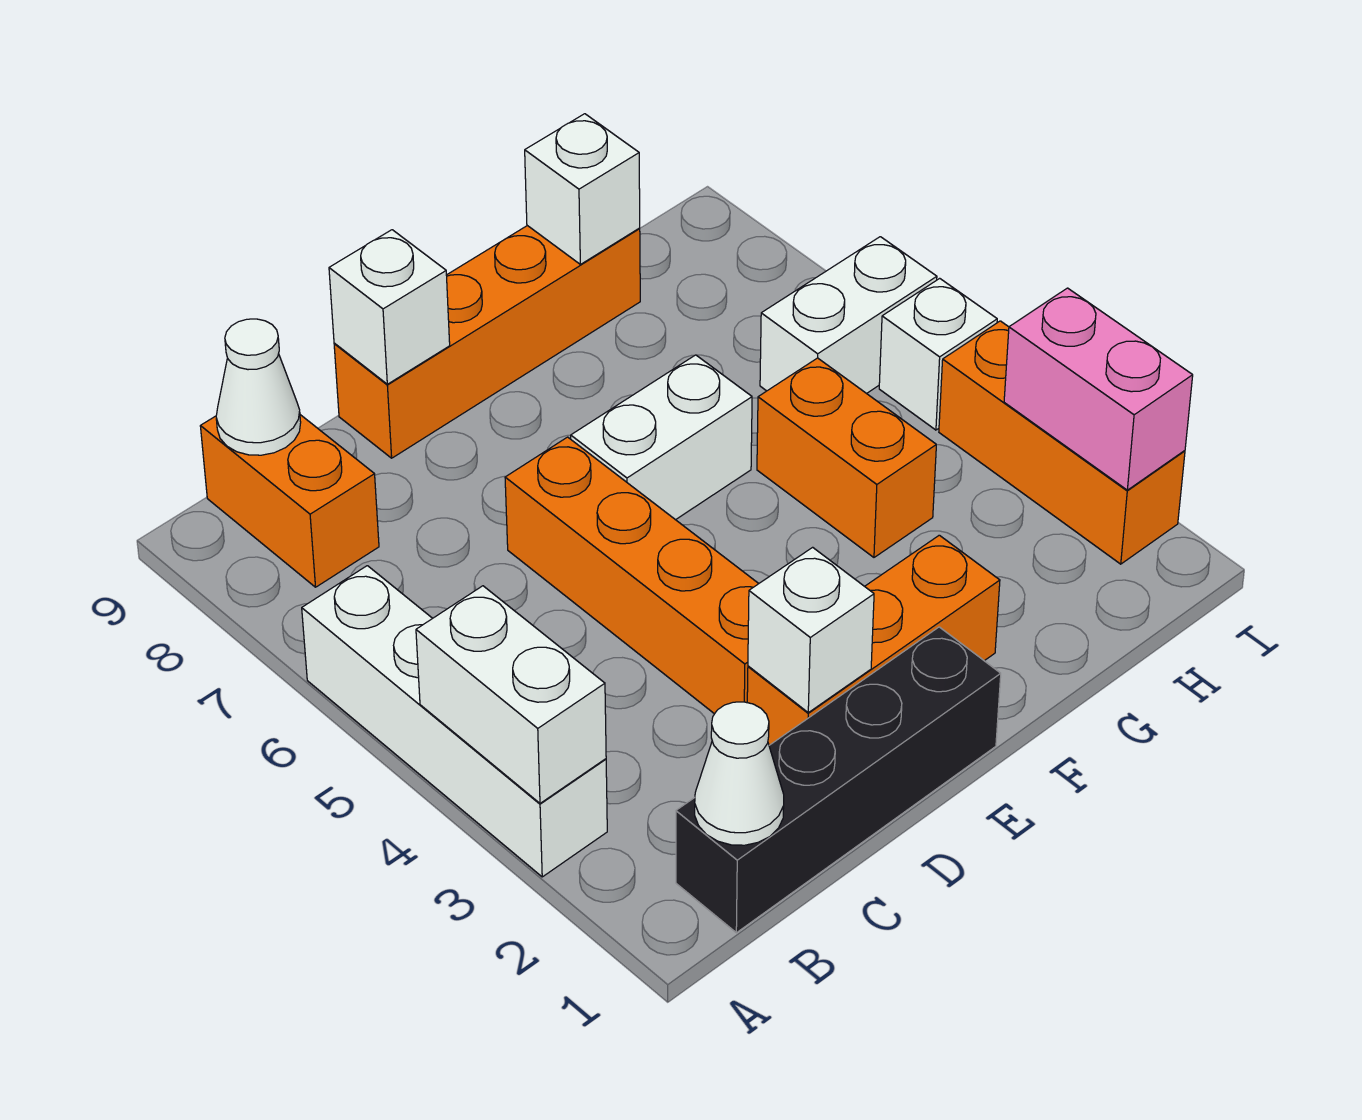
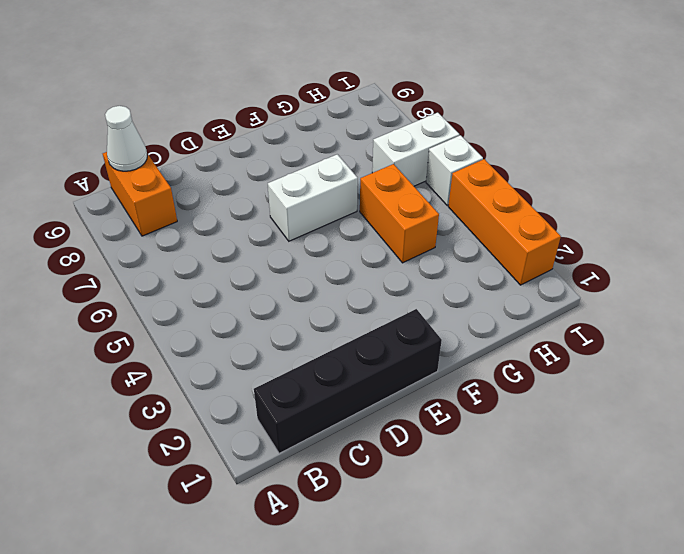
none -> white brick A3:A6 level 1
none -> orange brick D2:F2 level 1
none -> orange brick D3:D6 level 1

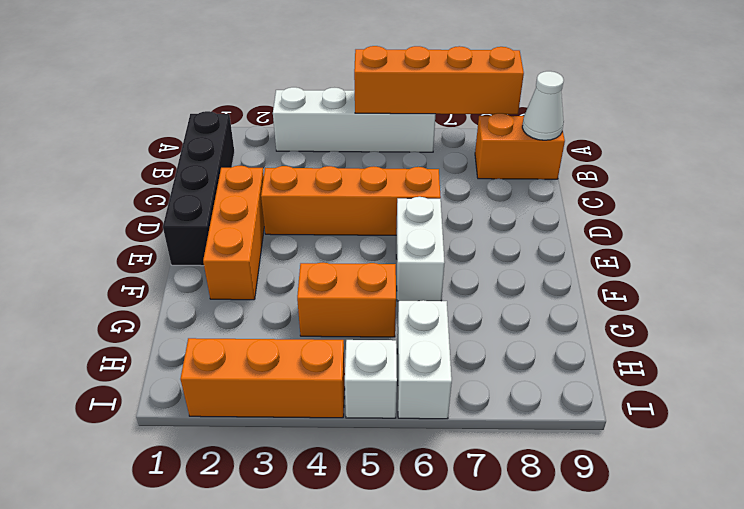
orange brick A5:A8 level 2 -> orange brick D9:G9 level 1
none -> white brick A3:A4 level 2
none -> white cone B1 level 2
none -> white brick D2 level 2

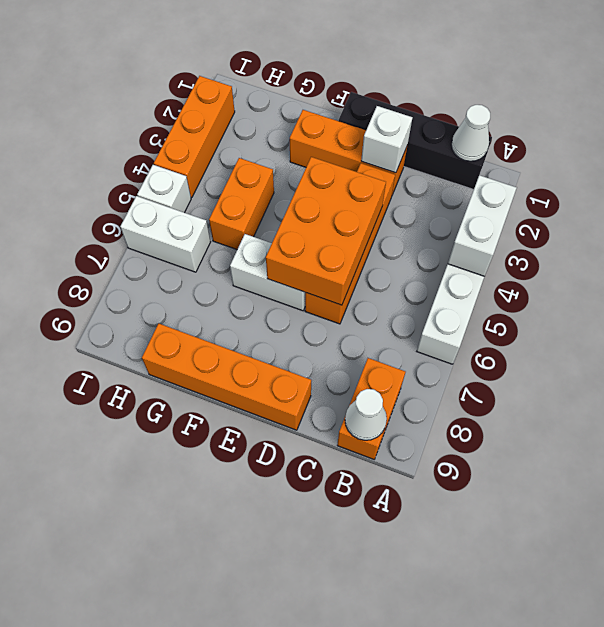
orange brick D4:E6 level 2 -> none
none -> white brick D9 level 2
none -> white brick G9 level 2
none -> pink brick I2:I3 level 2

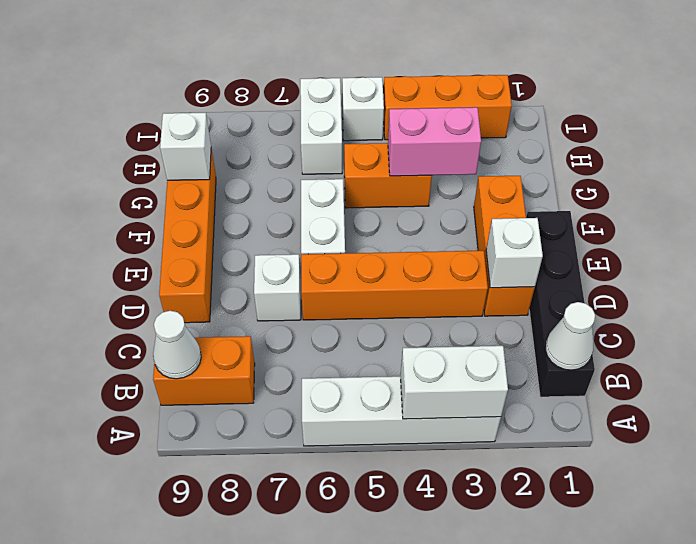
white brick D7 level 1 -> white brick D9 level 2
pink brick G3:G4 level 2 -> pink brick I2:I3 level 2

